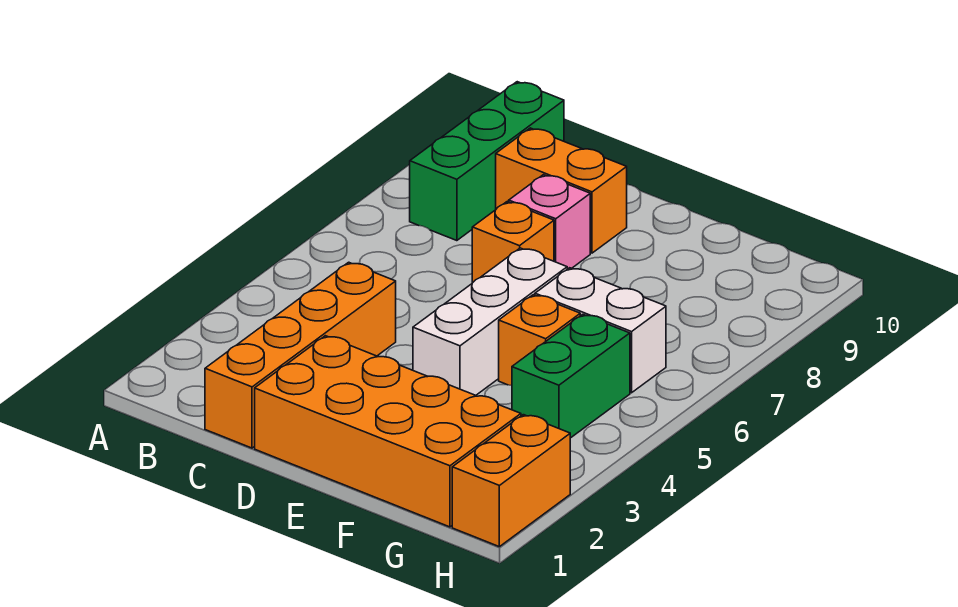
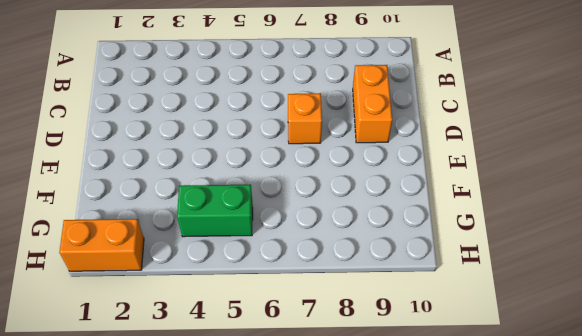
none -> green brick B8:B10 level 1
none -> orange brick C1:C4 level 1

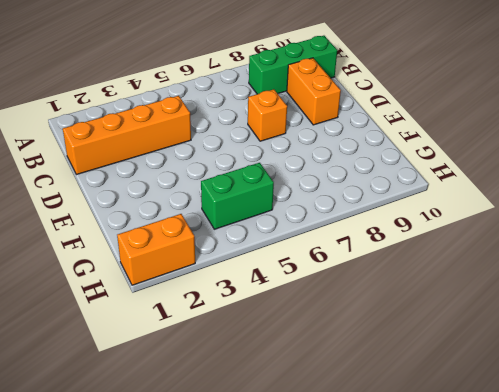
none -> orange brick D1:G2 level 1
none -> pink brick D8 level 1

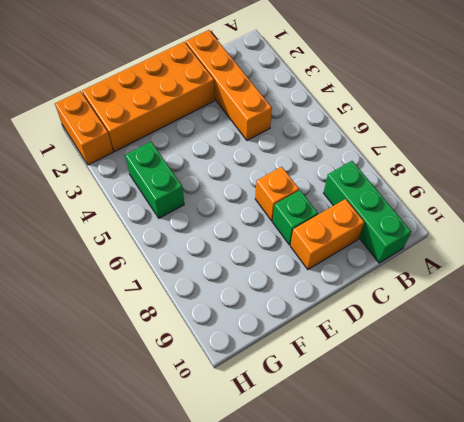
green brick D8 level 1 -> pink brick D8 level 1
none -> white brick E4:E6 level 1
none -> orange brick F5 level 1

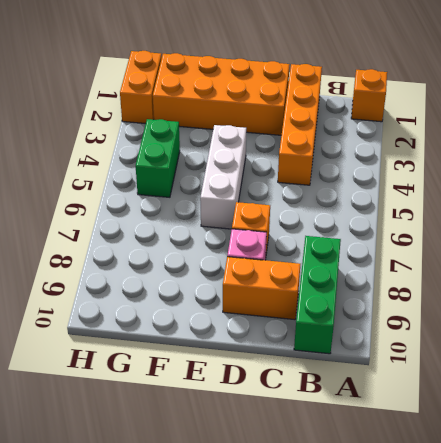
orange brick A1 level 1 -> orange brick F5 level 1
none -> white brick F6:G6 level 1

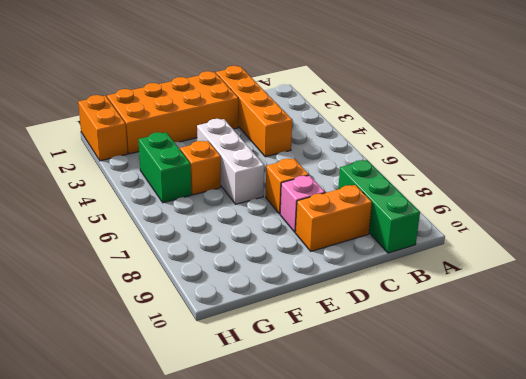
none -> white brick F6:G6 level 1

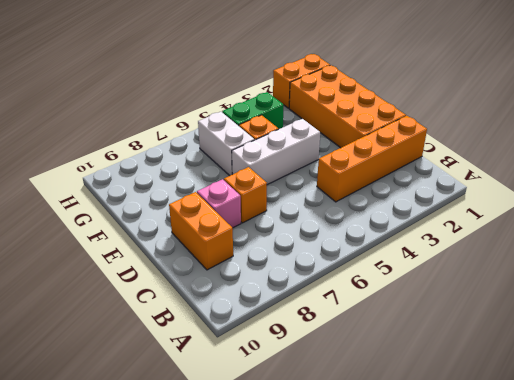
none -> green brick B8:B10 level 1

